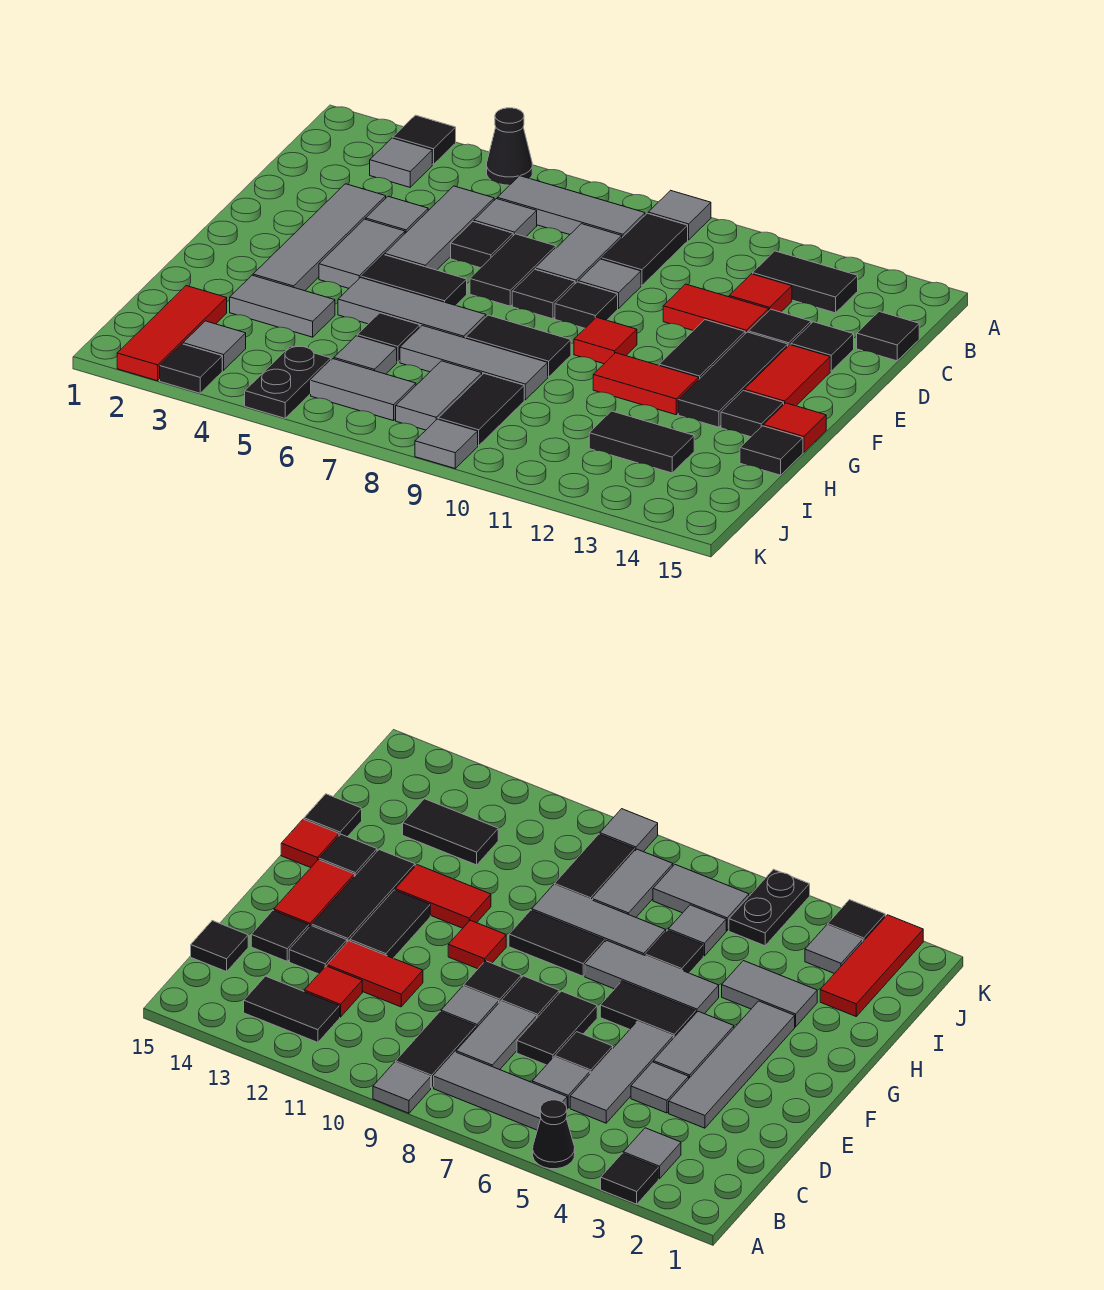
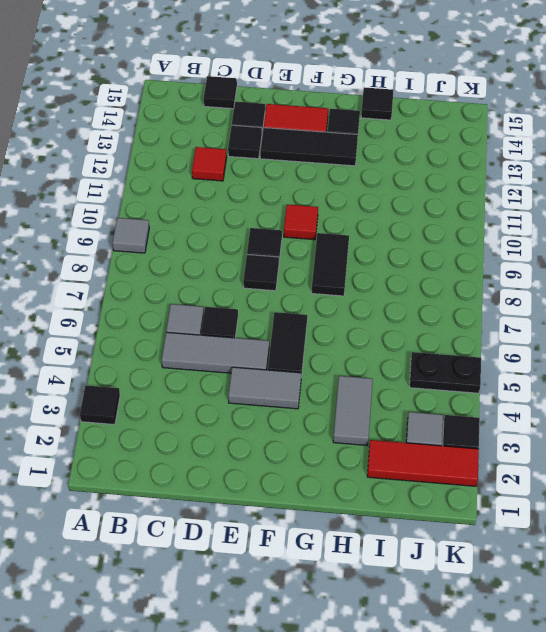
none -> black cone A5 level 1
none -> grey tile B3 level 1
none -> grey tile B6:B8 level 1
none -> black tile B9:C9 level 1

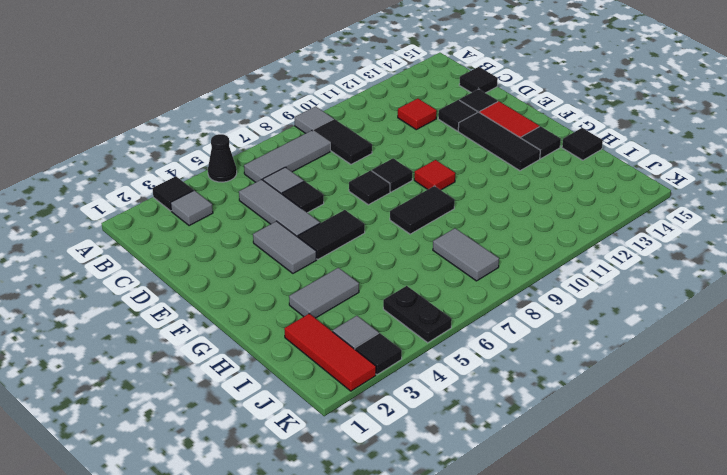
none -> black tile B12:B13 level 1
none -> grey tile C8:D8 level 1
none -> grey tile D3:G3 level 1
none -> grey tile D4 level 1

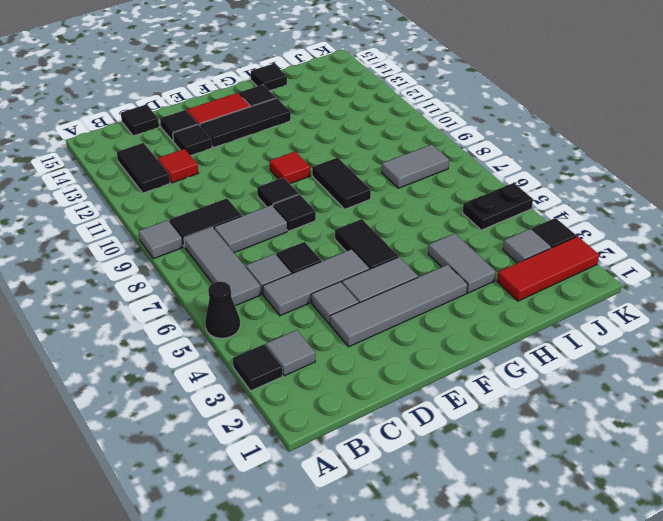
none -> black tile D7:E7 level 1
none -> grey tile D9 level 1
none -> red tile D11:D12 level 1
none -> black tile E12:F12 level 1

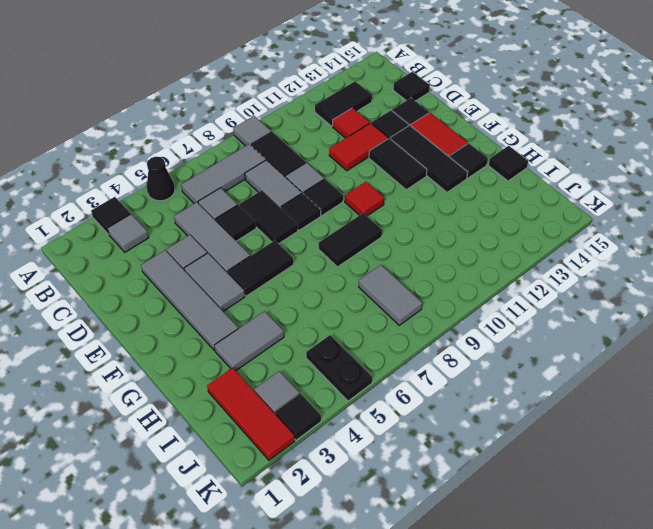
none -> grey tile G5:G7 level 1
none -> red tile G11:G12 level 1
none -> red tile G15 level 1
none -> black tile H6 level 1

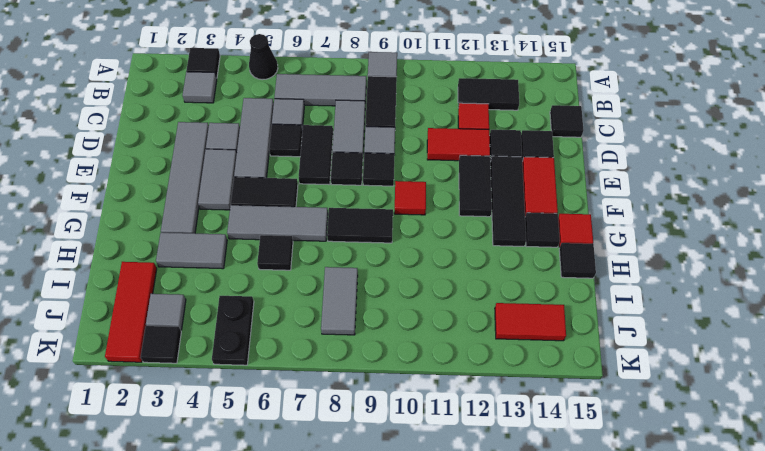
red tile J13:J14 level 1 -> red tile G11:G12 level 1
none -> grey tile H7:H9 level 1
none -> grey tile I6 level 1
none -> black tile I9:J9 level 1
none -> black tile I12:I13 level 1

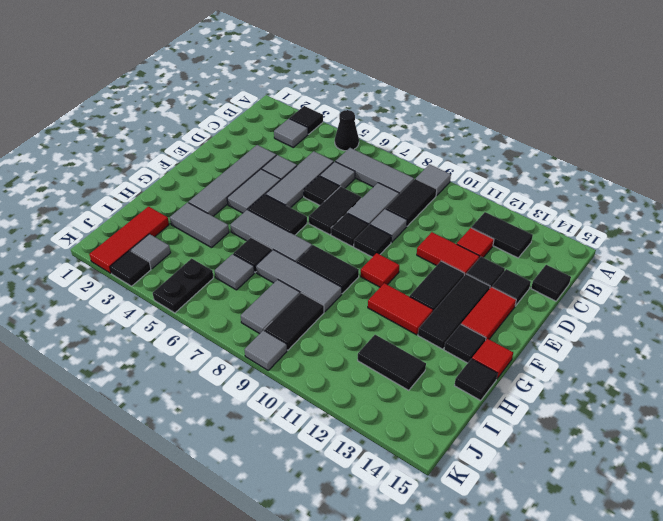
none -> grey tile J6:J7 level 1

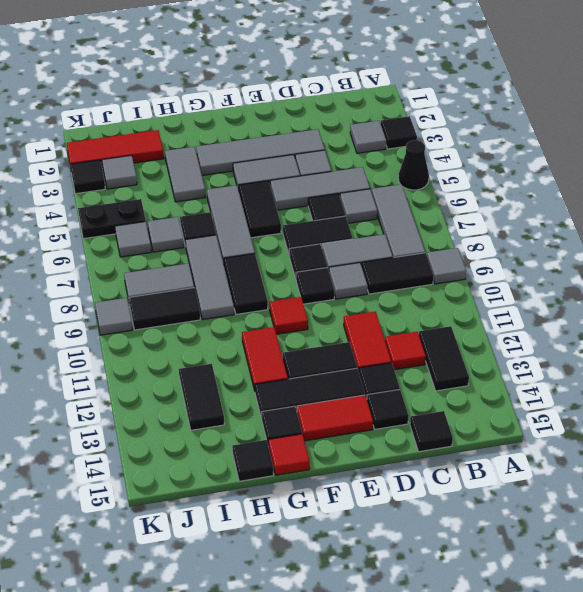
grey tile J6 level 1 -> grey tile J6:J7 level 1

